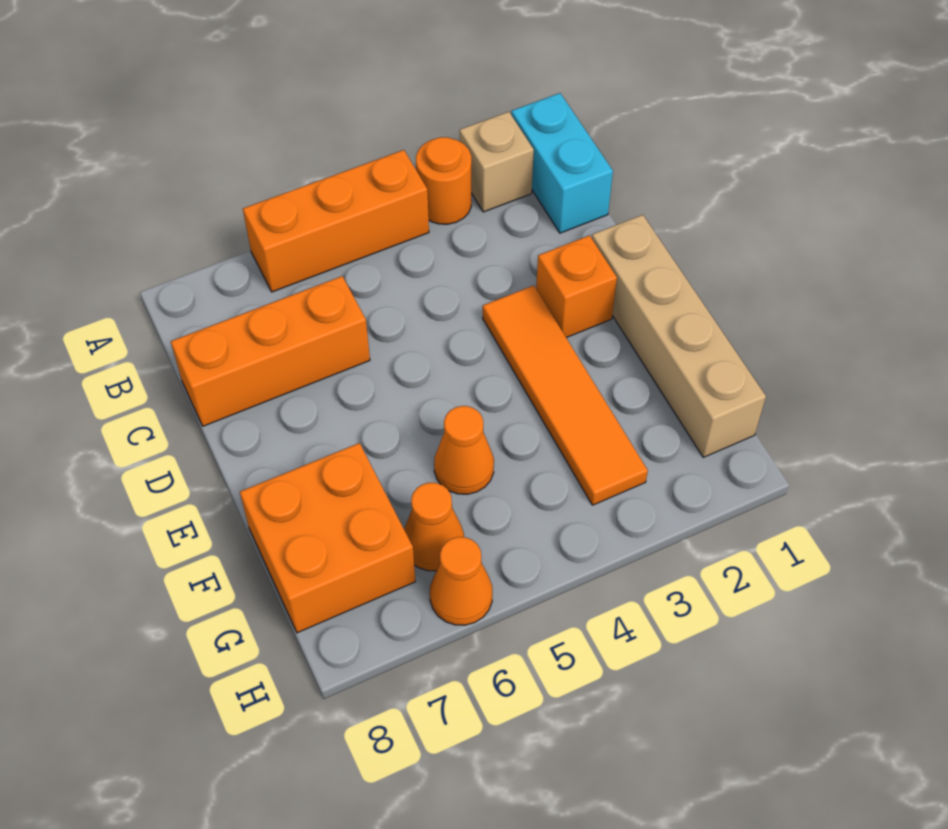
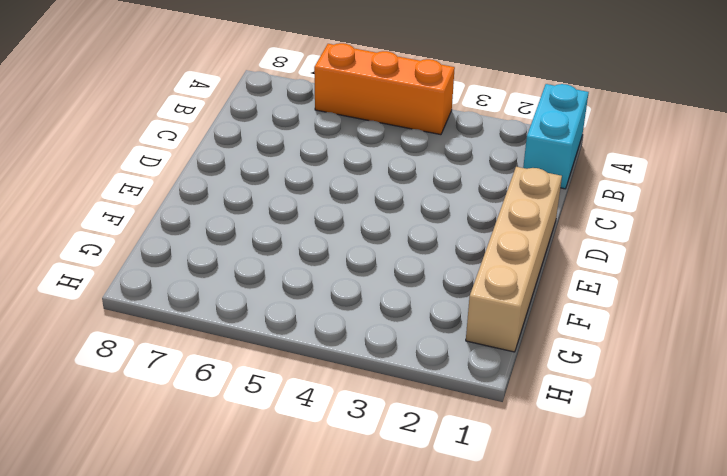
none -> tan brick A2 level 1
none -> orange round brick A3 level 1
none -> orange brick C6:C8 level 1

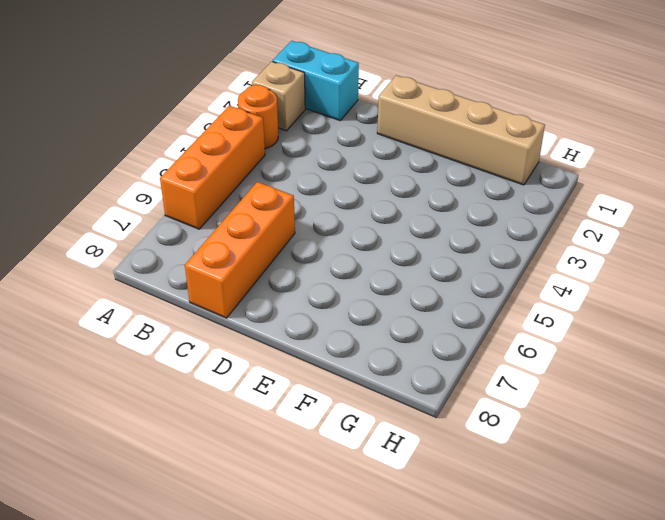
none -> orange brick D2 level 1
none -> orange tile D3:G3 level 1
none -> orange cone F5 level 1

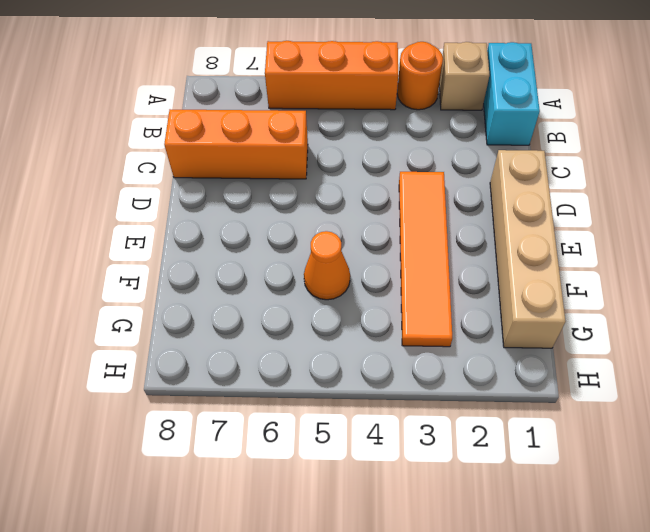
none -> orange brick D2 level 1
none -> orange brick F7:G8 level 1
none -> orange cone G6 level 1

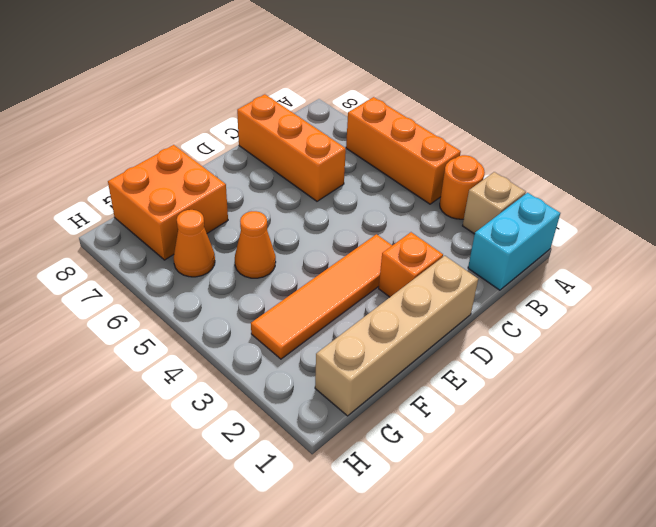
none -> orange cone H6 level 1

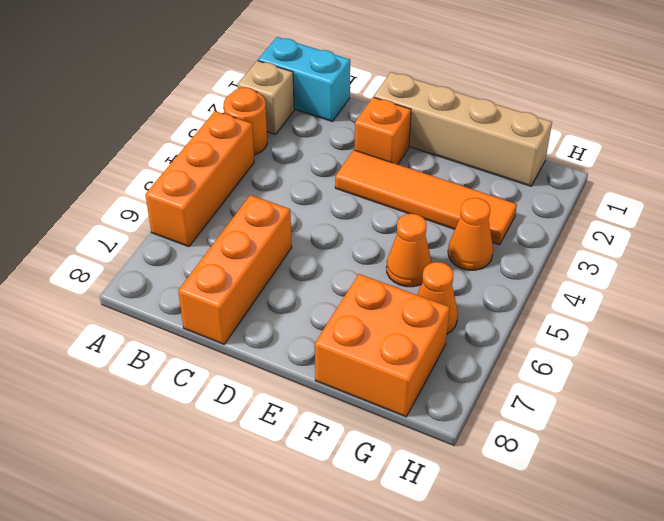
orange cone G4 level 1 -> orange cone H6 level 1

